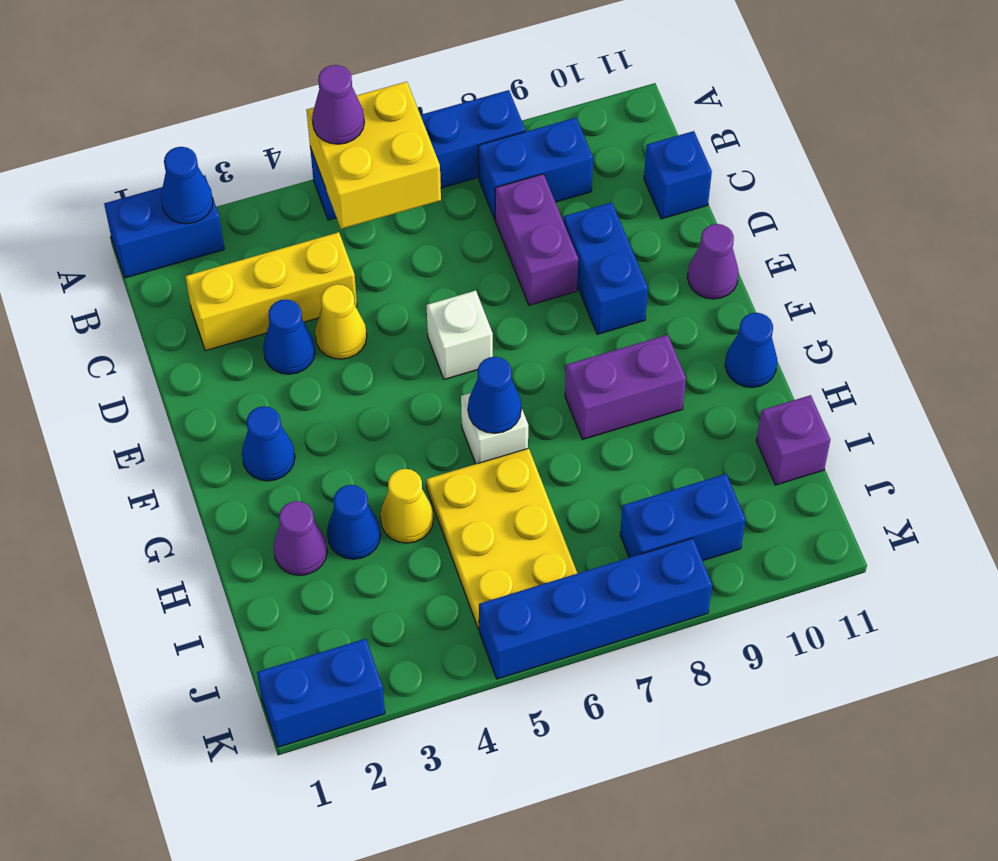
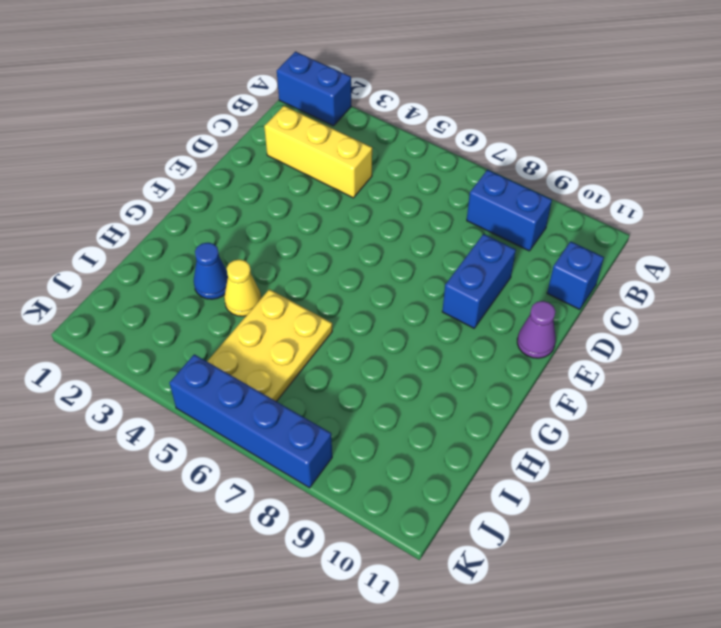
none -> blue brick A5:A8 level 1
none -> purple brick C8:D8 level 1
none -> blue cone D3 level 1

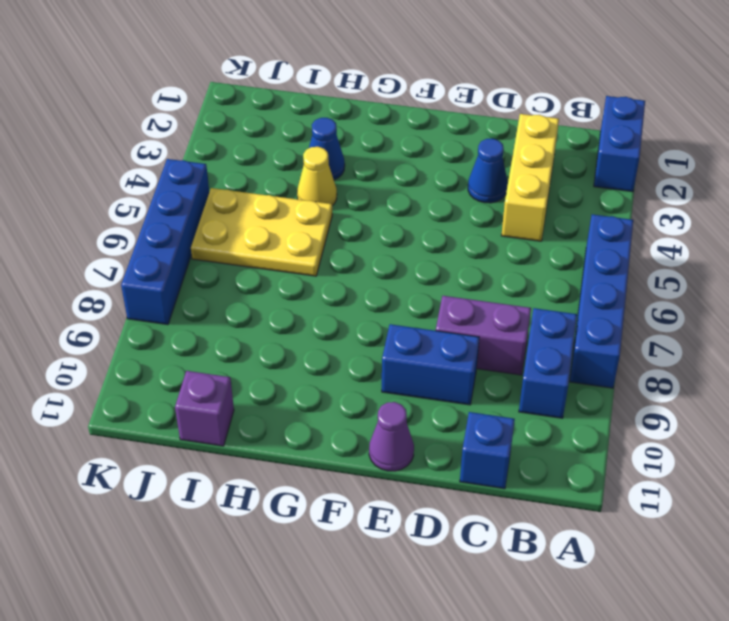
none -> yellow cone D4 level 1
none -> white brick E6 level 1
none -> blue cone F2 level 1

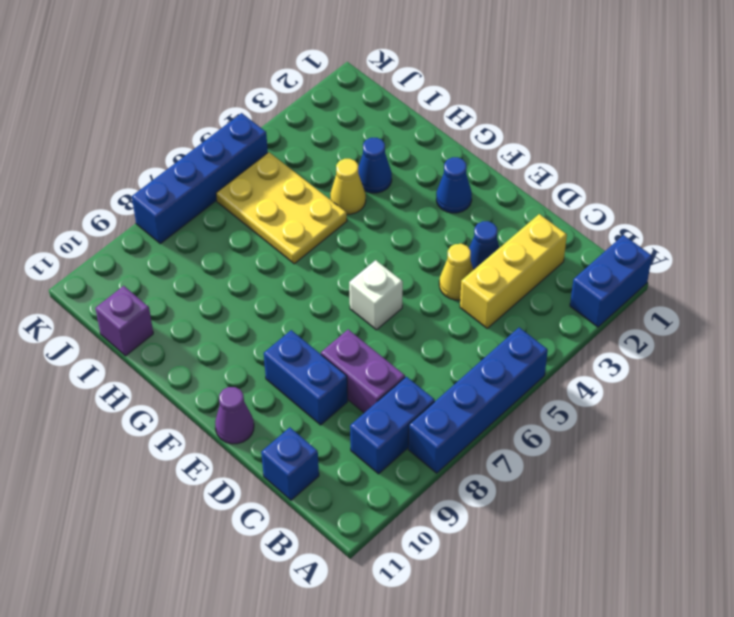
none -> white brick G6 level 1
none -> purple brick G8:G9 level 1
none -> blue cone G11 level 1

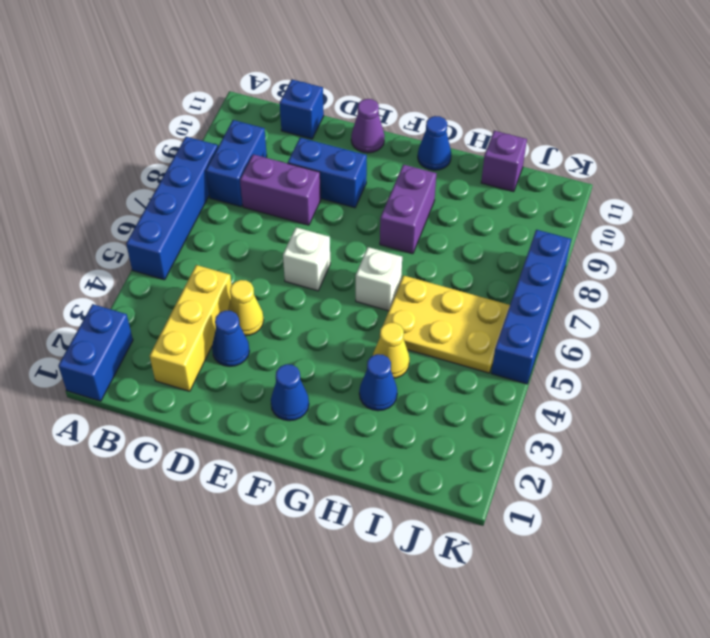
none -> purple cone H2 level 1
none -> blue brick J8:J9 level 1
none -> blue brick K1:K2 level 1

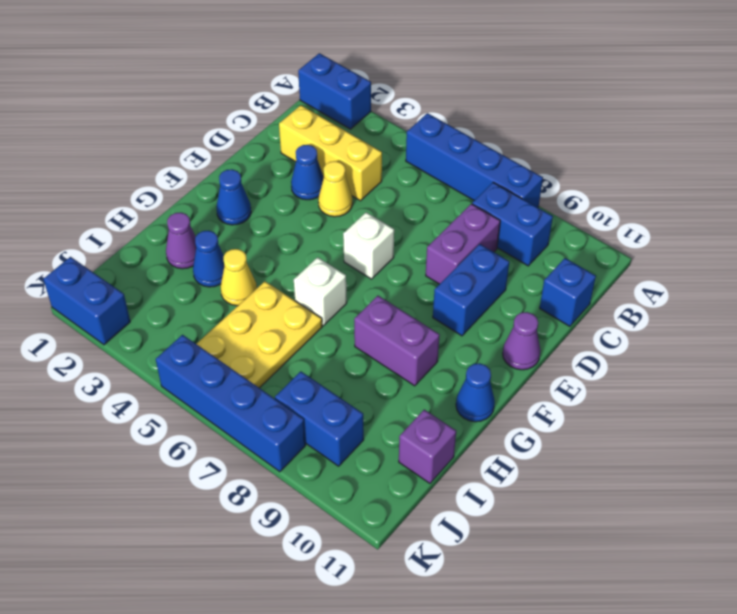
none -> blue cone A2 level 2
none -> yellow brick A5:B6 level 2
none -> blue cone G6 level 2

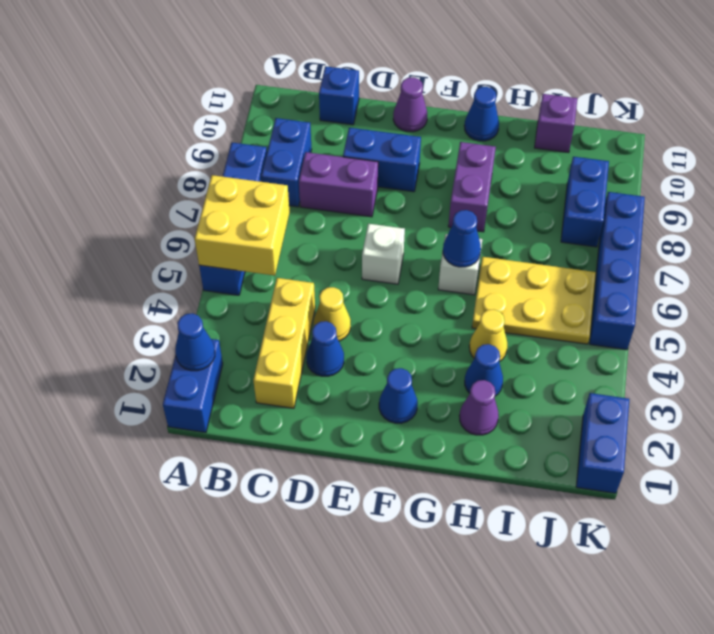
none -> purple cone A5 level 3

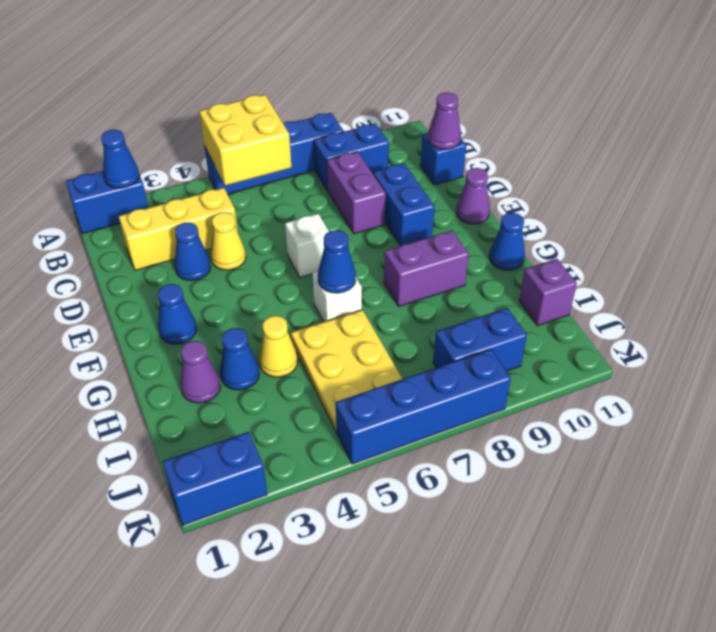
purple cone C11 level 2 -> purple cone A5 level 3

